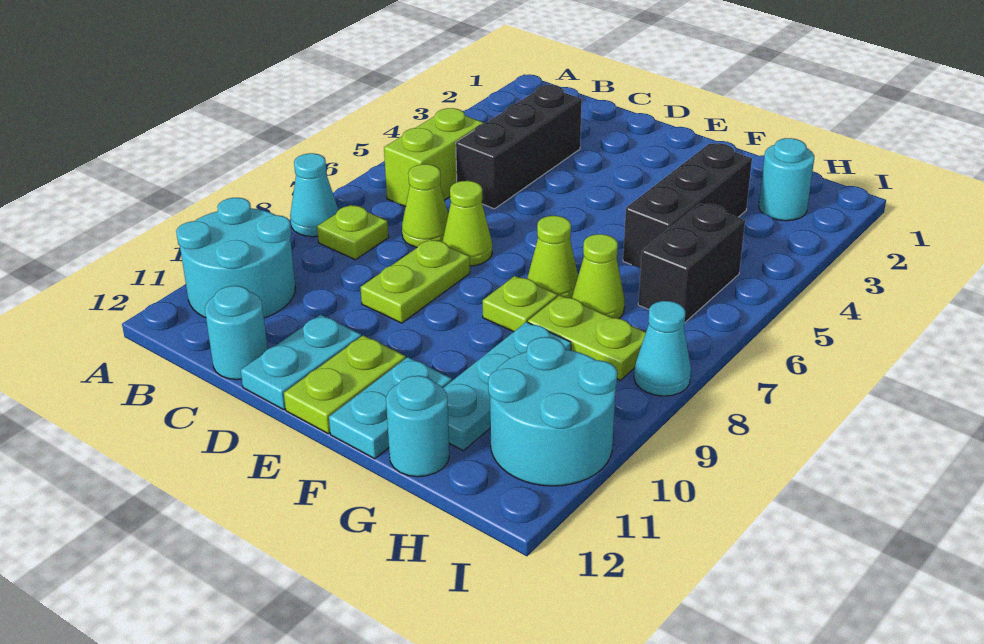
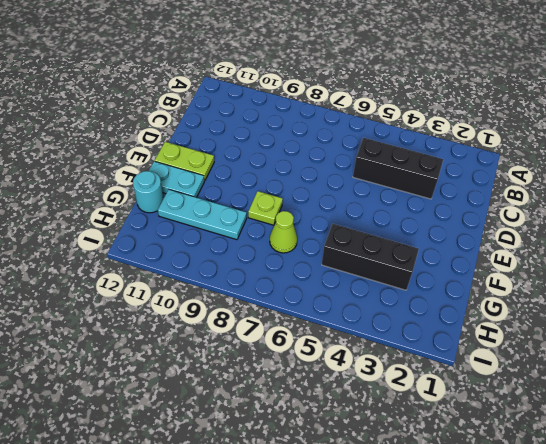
none -> cyan cone A8 level 1
none -> cyan round brick A10:B11 level 1
none -> lime brick B5:B6 level 1

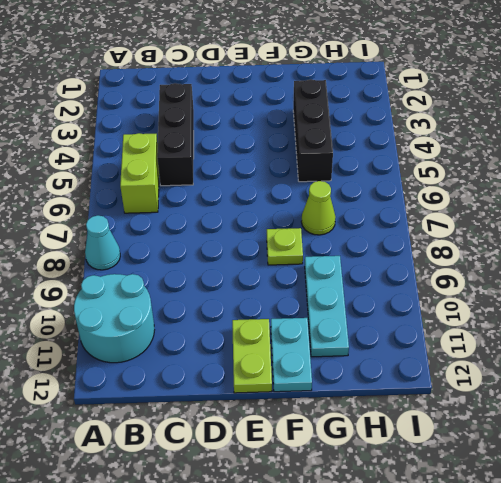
none -> lime plate B8 level 1
none -> lime cone C7 level 1
none -> cyan round brick C12 level 1

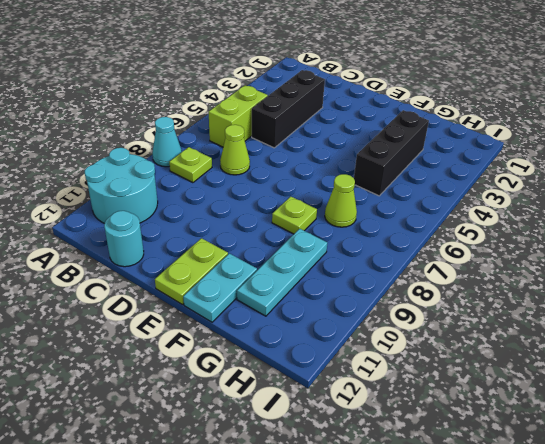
none -> lime cone D7 level 1
none -> lime plate D8:D9 level 1
none -> cyan plate D11:D12 level 1

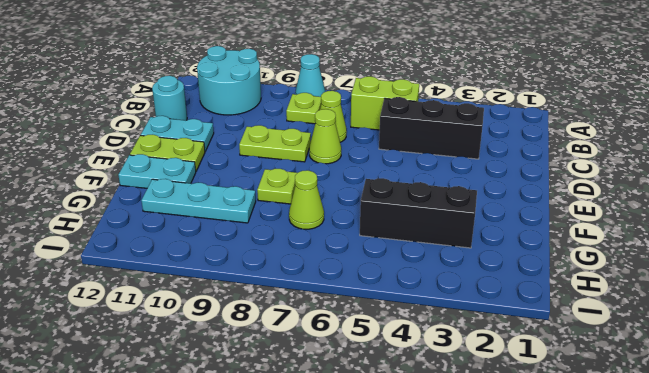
none -> lime cone F7 level 1
none -> lime plate G8:H8 level 1
none -> cyan round brick G12 level 1

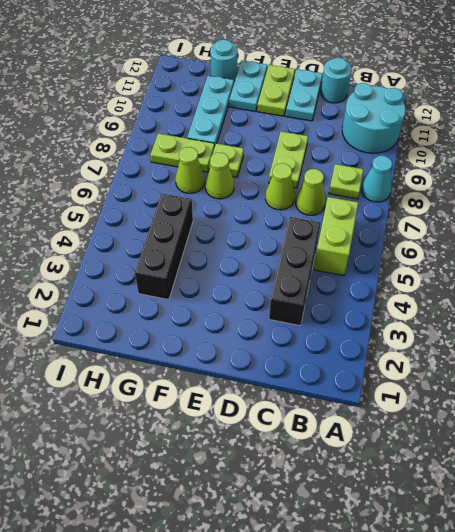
none -> cyan round brick H2 level 1
none -> black brick H5:H6 level 1
none -> cyan round brick H10:I11 level 1

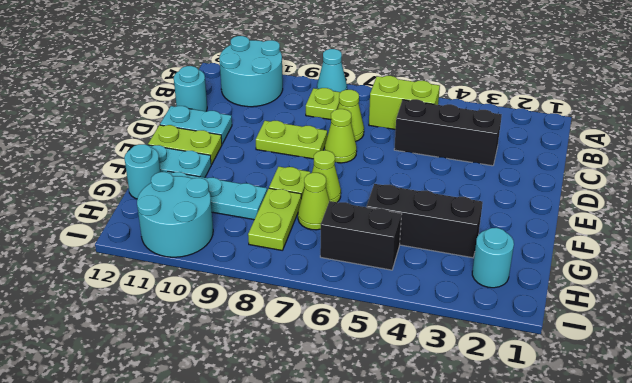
none -> cyan cone I8 level 1

